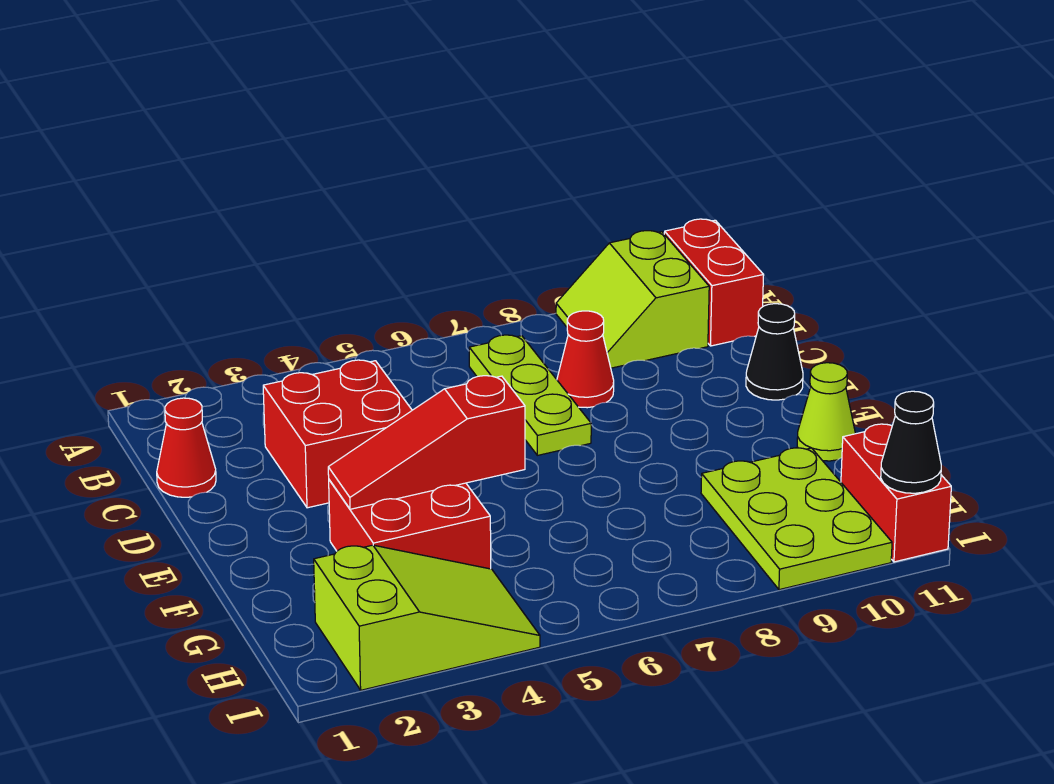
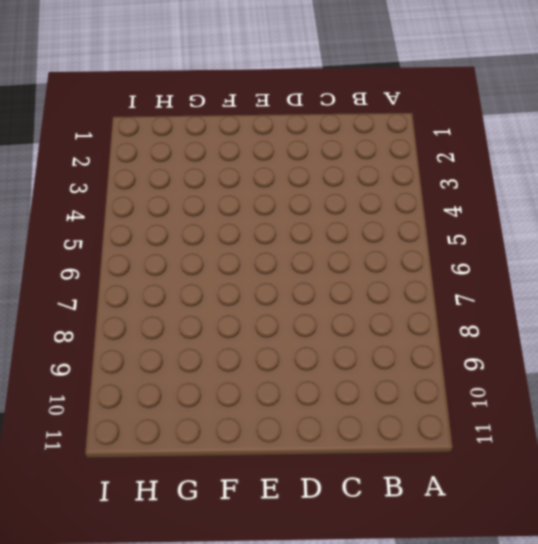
none -> lime slope A9:B10 level 1 top 10
none -> red brick A11:B11 level 1
none -> lime plate B7:D7 level 1

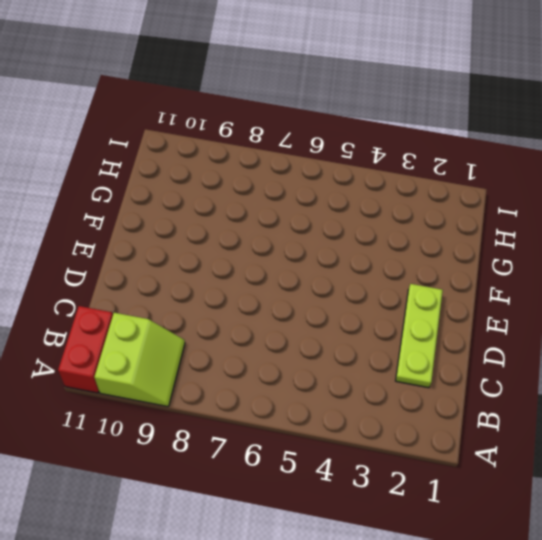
lime plate C2:E2 level 1 -> lime plate B7:D7 level 1
none -> red cone C1 level 1
none -> red brick C3:D4 level 1
none -> red cone C8 level 1

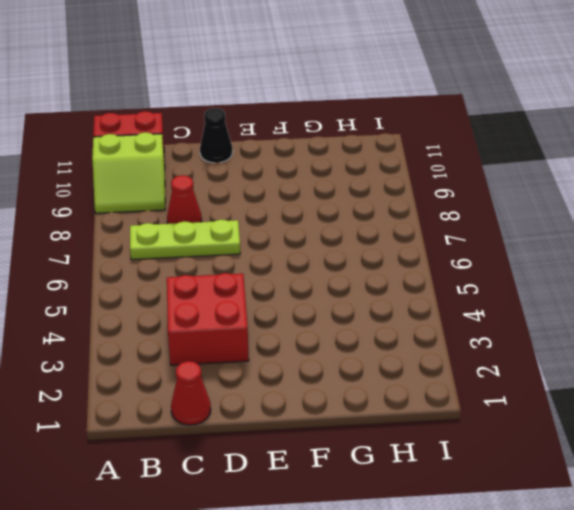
none -> red brick F3:G4 level 1
none -> lime cone F11 level 1
none -> lime plate G9:I10 level 1

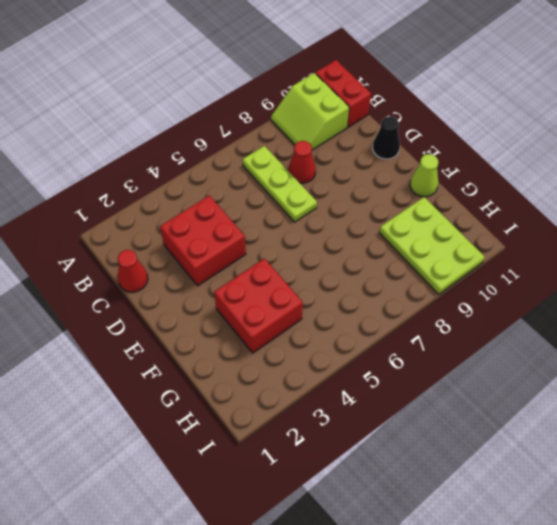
none -> lime slope H2:I4 level 1 top 2
none -> red brick H11:I11 level 1
none -> red slope F3:F5 level 2 top 5

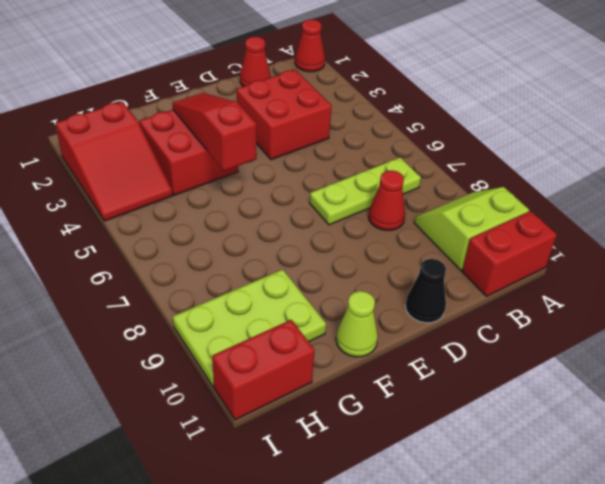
red cone A1 level 1 -> none
red slope H2:I4 level 1 top 2 -> lime slope H2:I4 level 1 top 2
none -> black cone I11 level 2

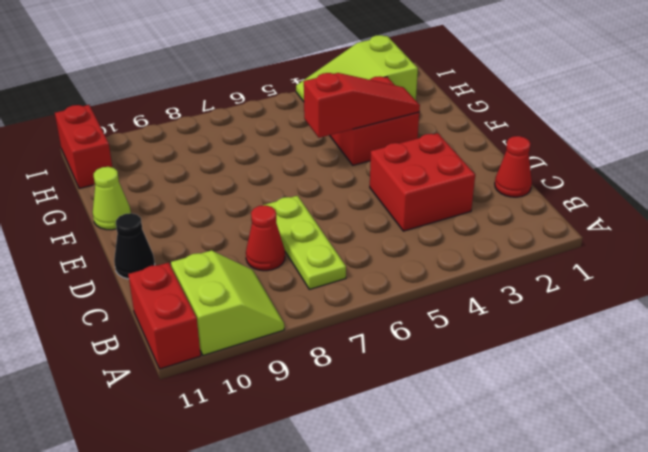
none -> lime plate G9:I10 level 1
none -> black cone I11 level 2

